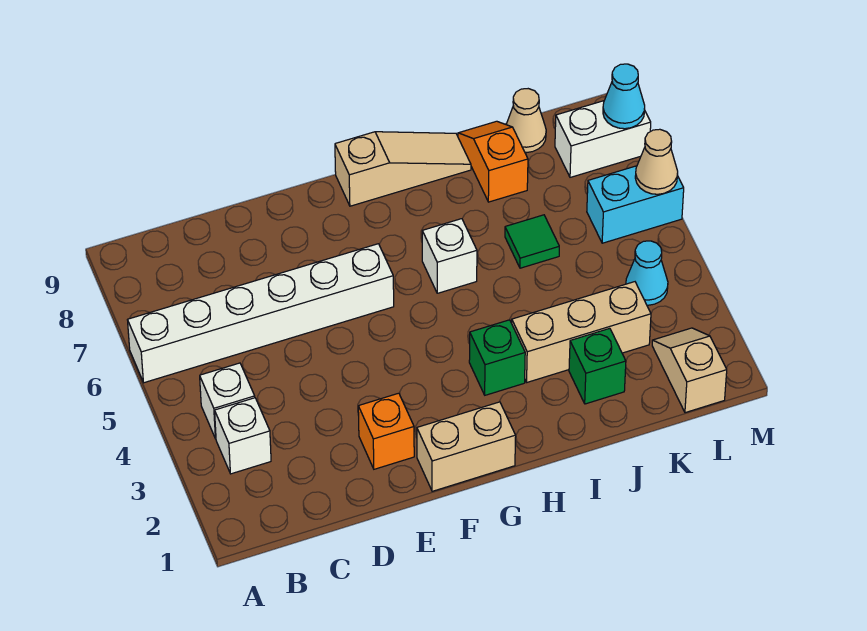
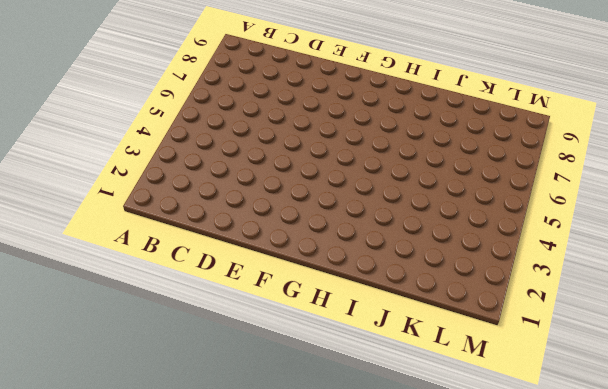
none -> white brick A6:F6 level 1
none -> white brick B3 level 1
none -> white brick B4 level 1

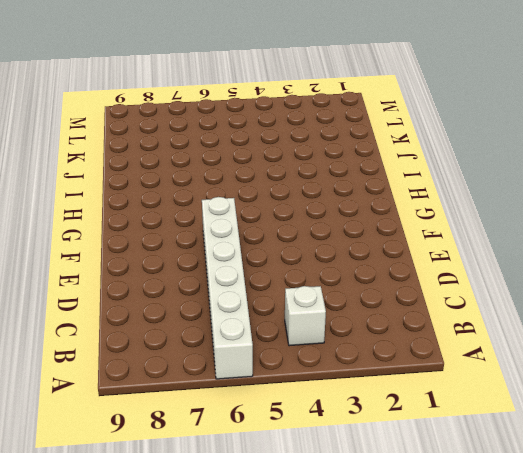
none -> white brick B3 level 1
none -> orange brick E2 level 1
none -> tan brick F1:G1 level 1

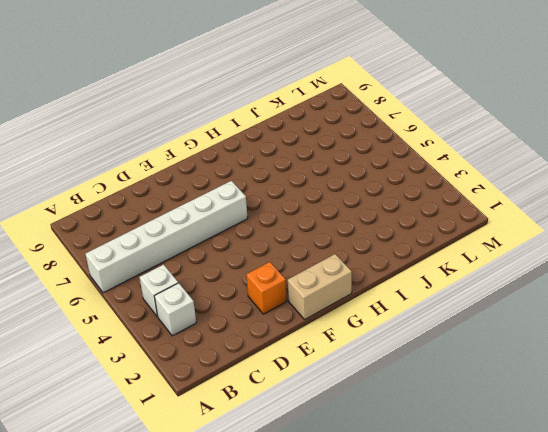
none -> tan slope G9:I9 level 1 top G
none -> green brick H3 level 1
none -> white brick H6 level 1

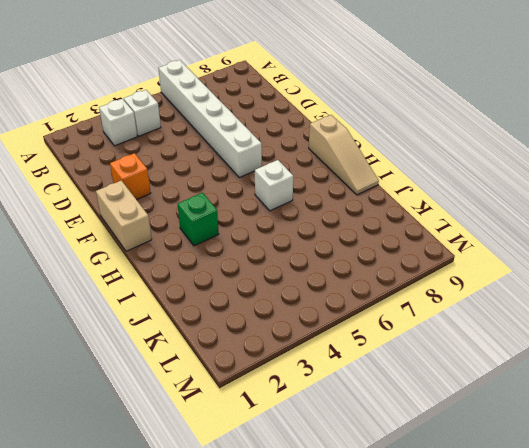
none -> tan brick I3:K3 level 1
none -> green brick J2 level 1
none -> green tile J6 level 1

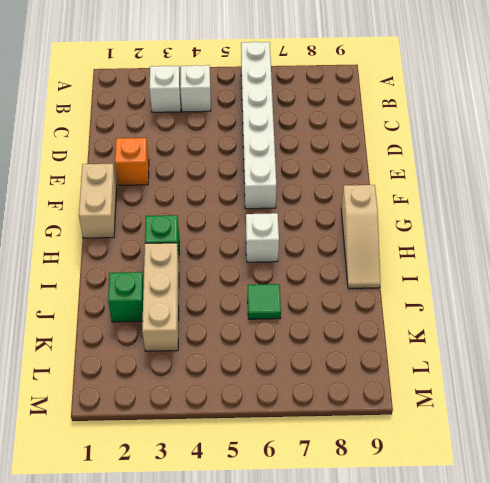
none -> orange slope J8:J9 level 1 top 8
none -> tan cone K9 level 1
none -> tan slope L1:L2 level 1 top 1

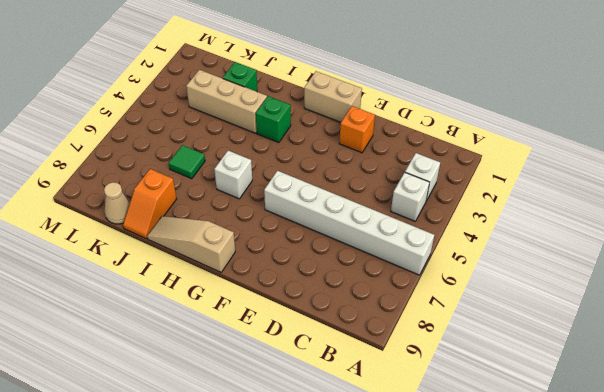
none -> tan slope L1:L2 level 1 top 1
none -> cyan cone L4 level 1
none -> cyan brick L6:M6 level 1

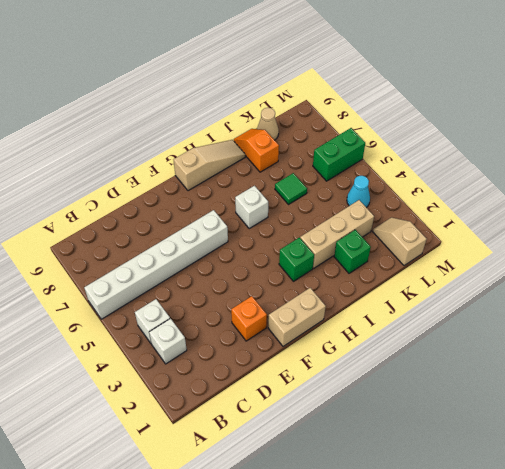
green brick L6:M6 level 1 -> cyan brick L6:M6 level 1
none -> white brick L8:M8 level 1
none -> tan cone M6 level 2
none -> cyan cone M8 level 2

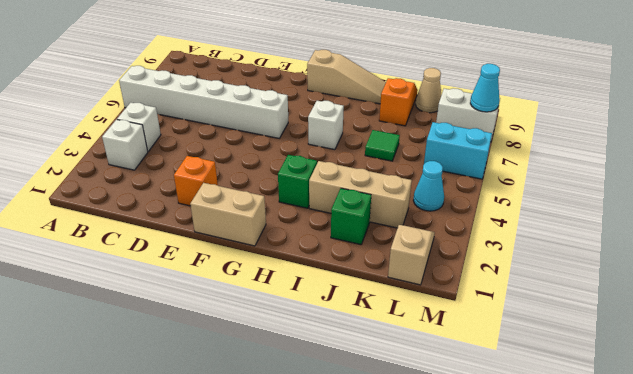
none -> tan cone M6 level 2

